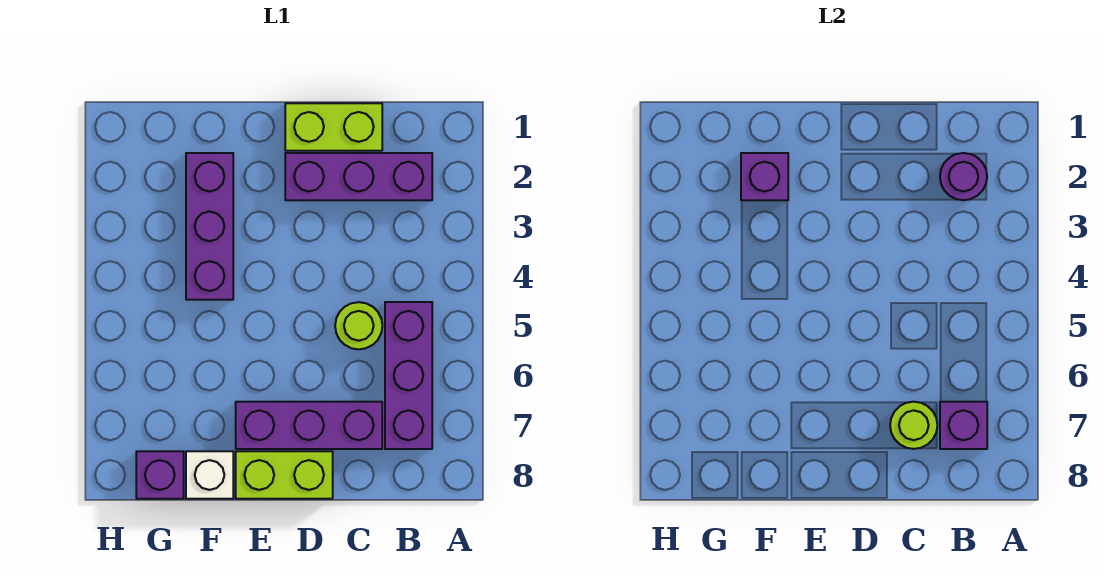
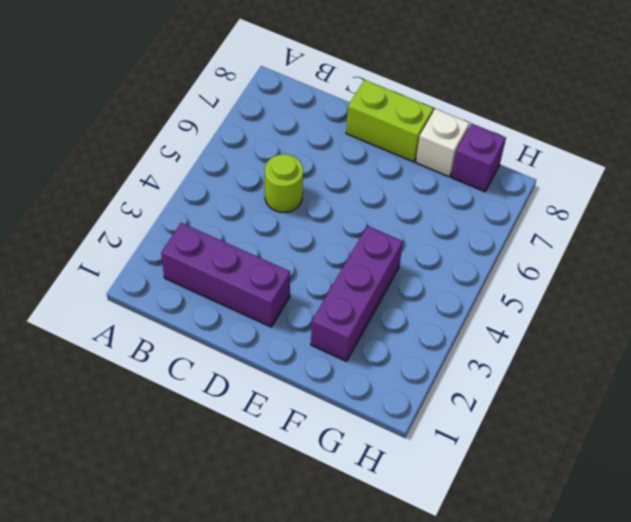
none -> purple brick B5:B7 level 1
none -> lime brick C1:D1 level 1
none -> purple brick C7:E7 level 1

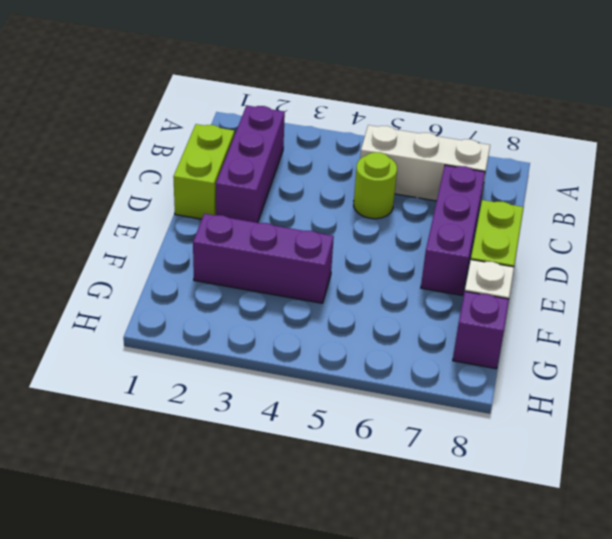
white brick B5:B7 level 1 -> purple brick B5:B7 level 1
none -> purple round brick B2 level 2
none -> purple brick B7 level 2
none -> lime round brick C7 level 2

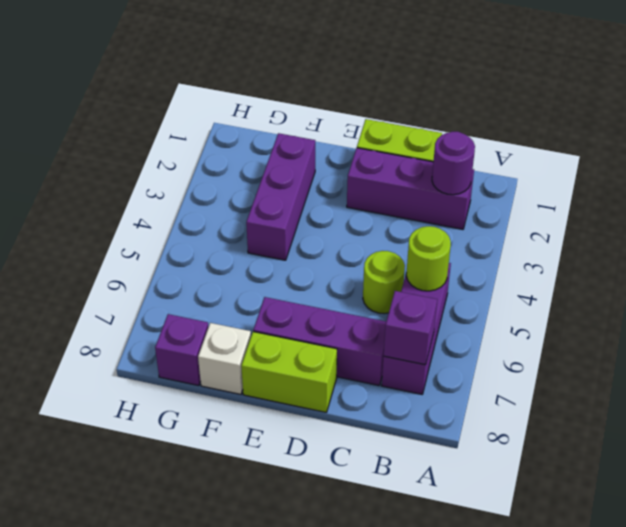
lime round brick B5 level 2 -> lime round brick C7 level 2
none -> purple brick F2 level 2

